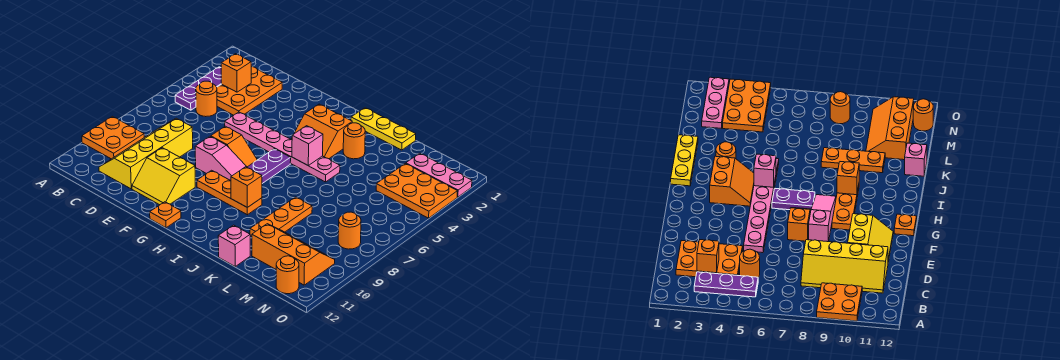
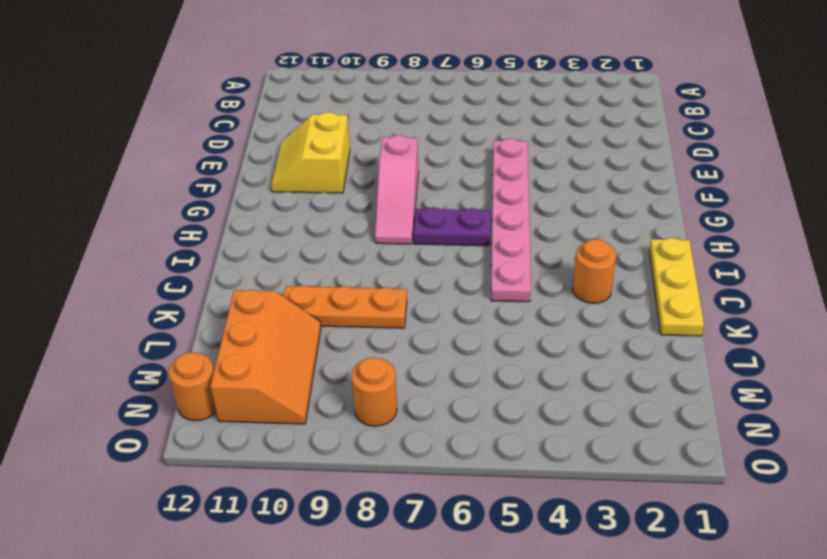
none -> orange plate A9:B10 level 1
none -> purple plate B3:B5 level 1
none -> orange plate C2:D4 level 1

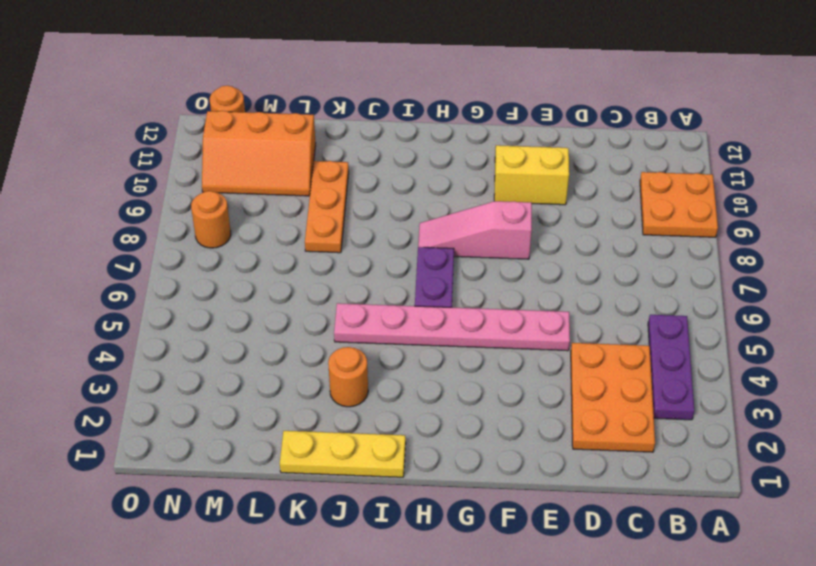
none -> orange round brick C5 level 1
none -> yellow slope C8:D11 level 1 top D
none -> orange slope F7:G7 level 1 top F

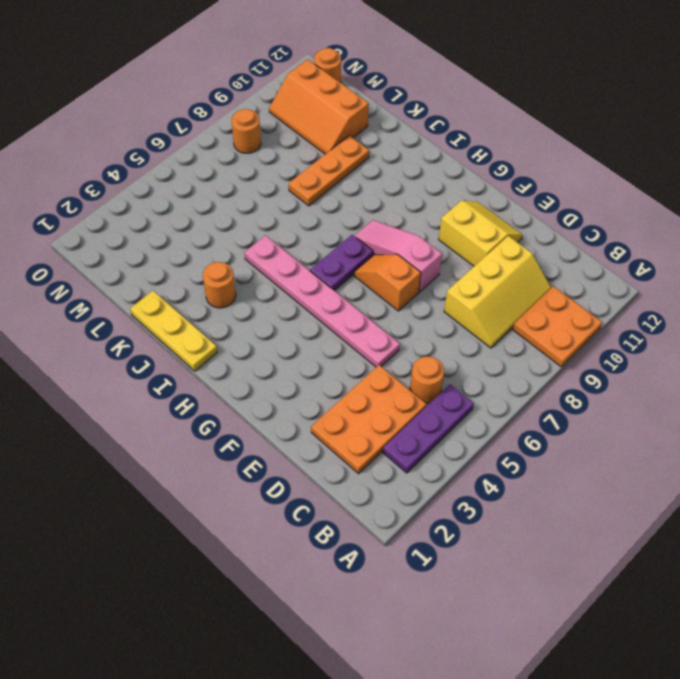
yellow slope C8:D10 level 1 top D -> yellow slope C8:D11 level 1 top D
none -> orange plate G9:I9 level 1
none -> orange plate G12 level 1
none -> orange slope H3:I4 level 1 top 3

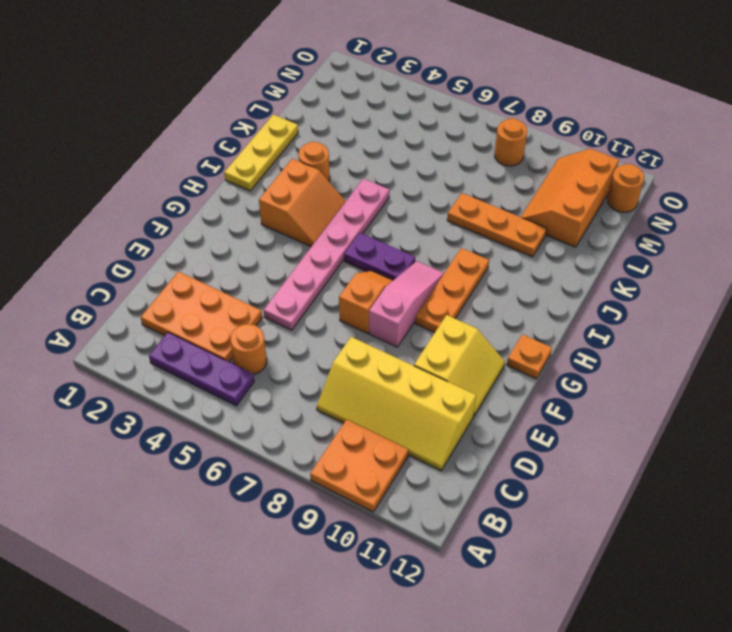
none -> pink brick K12 level 1
none -> pink plate M2:O2 level 1
none -> orange plate M3:O4 level 1

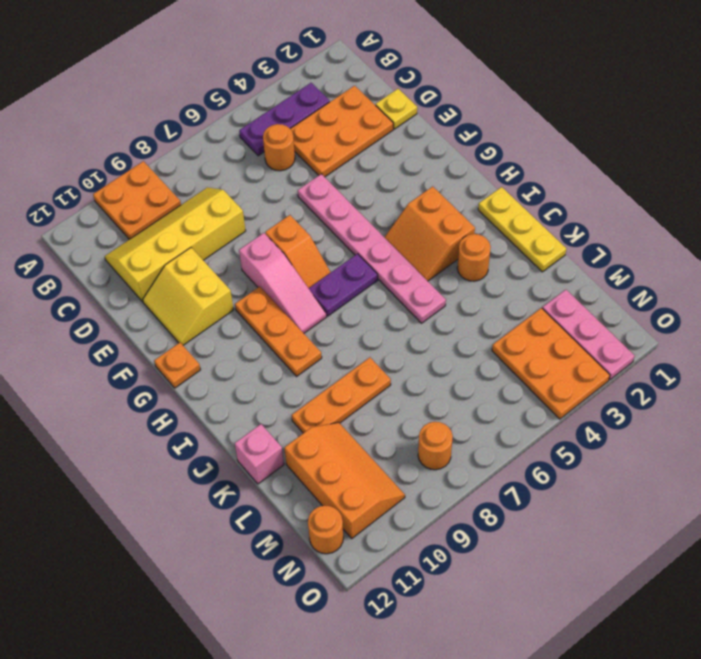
yellow plate D1 level 1 -> none
none -> orange brick C3 level 2
none -> pink brick I5 level 2
none -> orange brick I9 level 2

